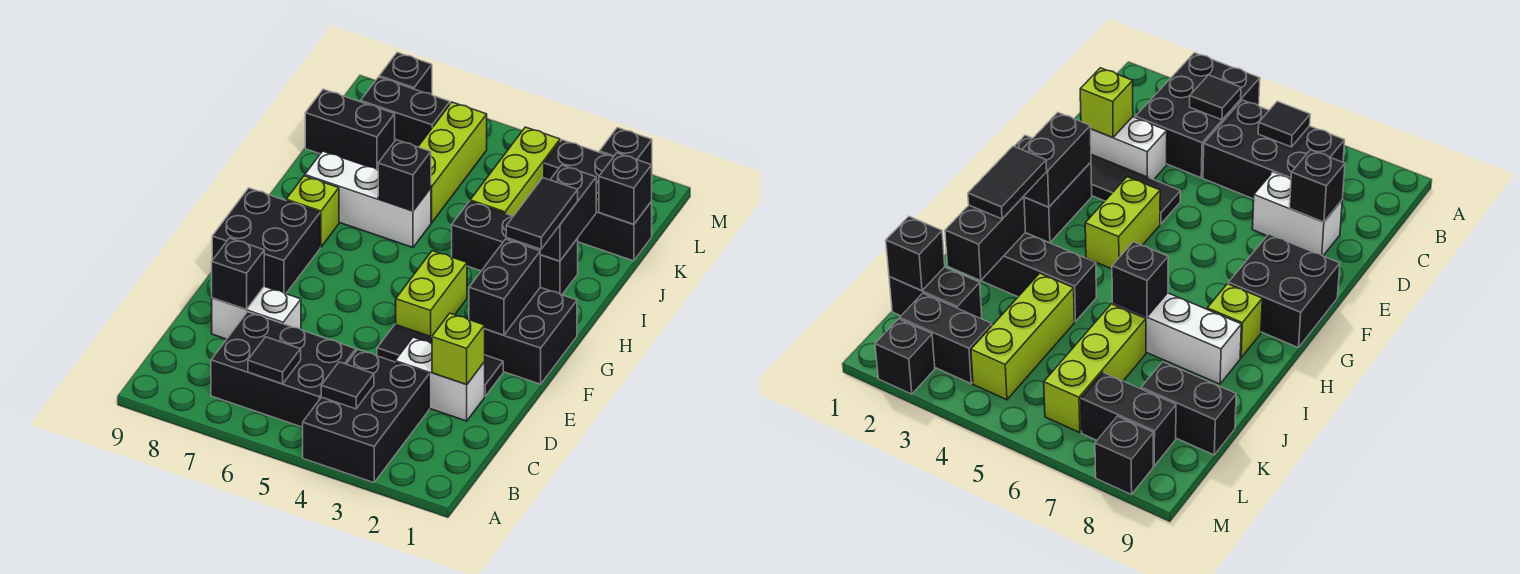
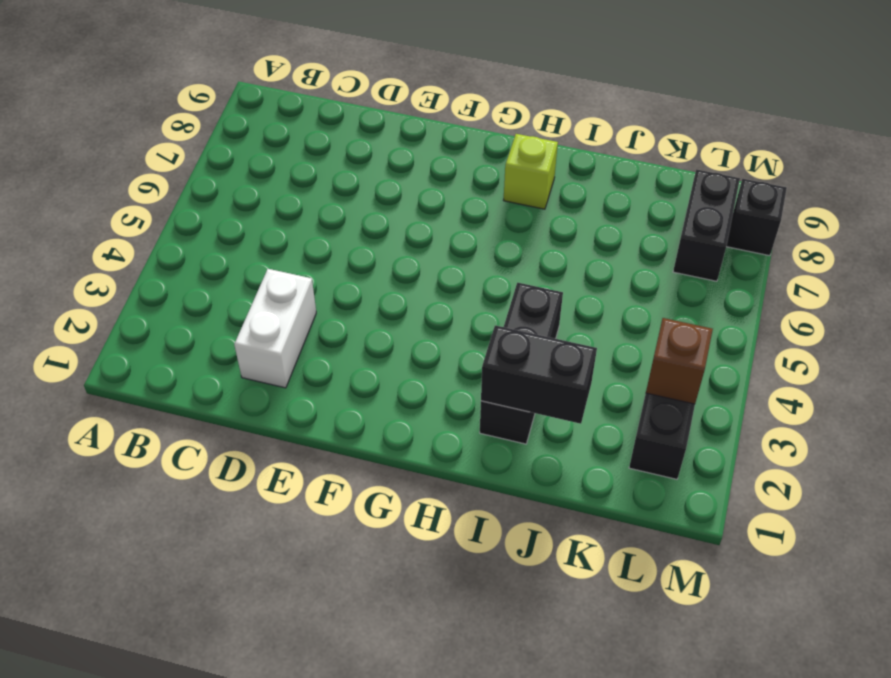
brown brick L3 level 2 -> none
none -> black brick A3:C4 level 1
none -> black brick B5:C7 level 1
none -> white brick D7:D8 level 1

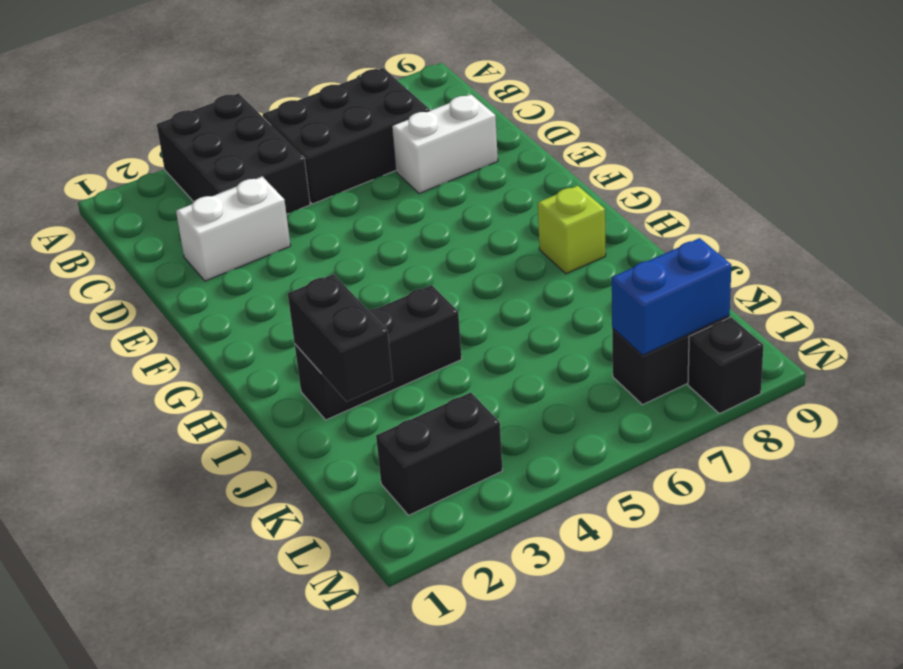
blue brick L7:L8 level 2 -> none
none -> black tile E2:E4 level 1
none -> black brick F1:G2 level 1
none -> lime brick F4:G4 level 1

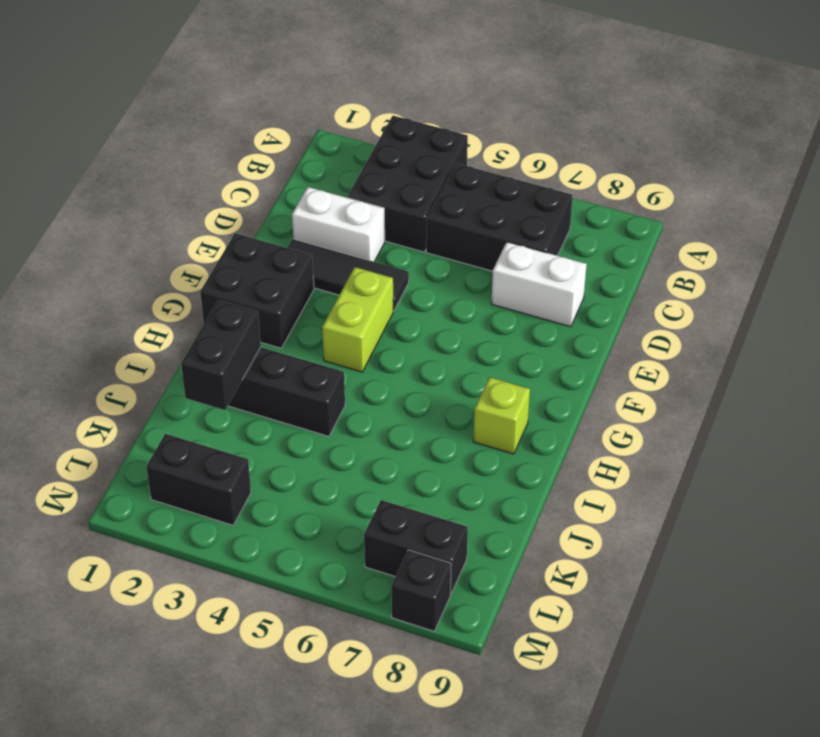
none -> black brick F8:G9 level 1
none -> white brick I6:I8 level 1
none -> lime brick J4:L4 level 1

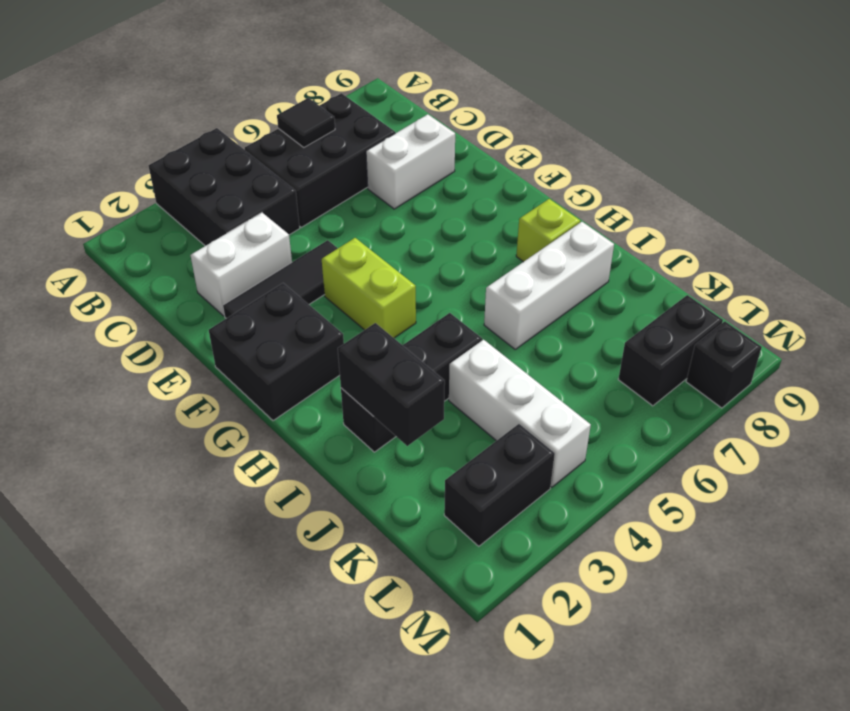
white brick J4:L4 level 1 -> lime brick J4:L4 level 1
none -> black brick F8:G9 level 1
none -> lime brick J6:L6 level 1
none -> black brick K1:K2 level 1

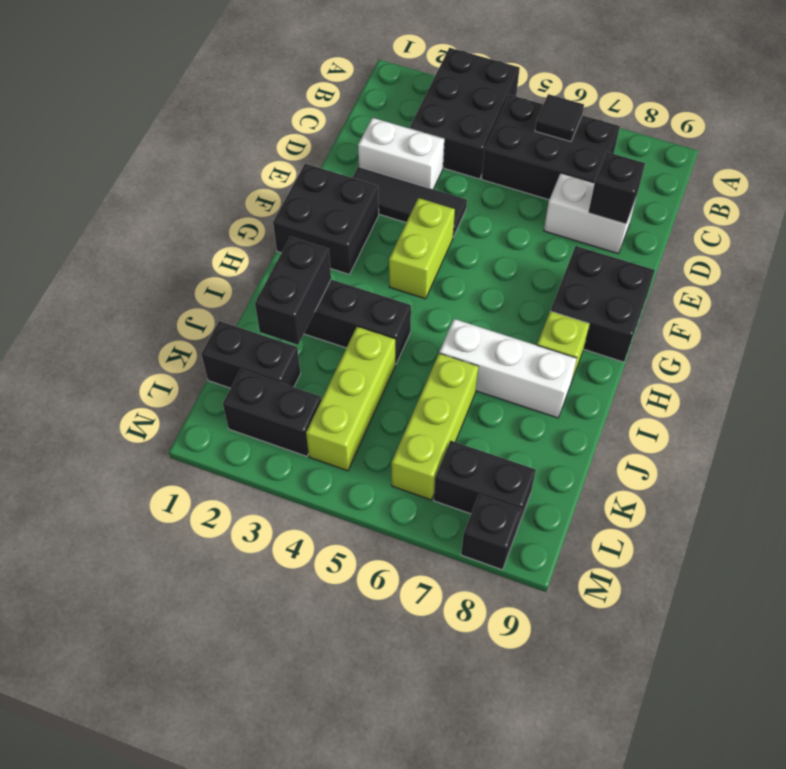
none -> black brick K8:K9 level 1
none -> black brick M2 level 1
none -> black tile B4 level 2

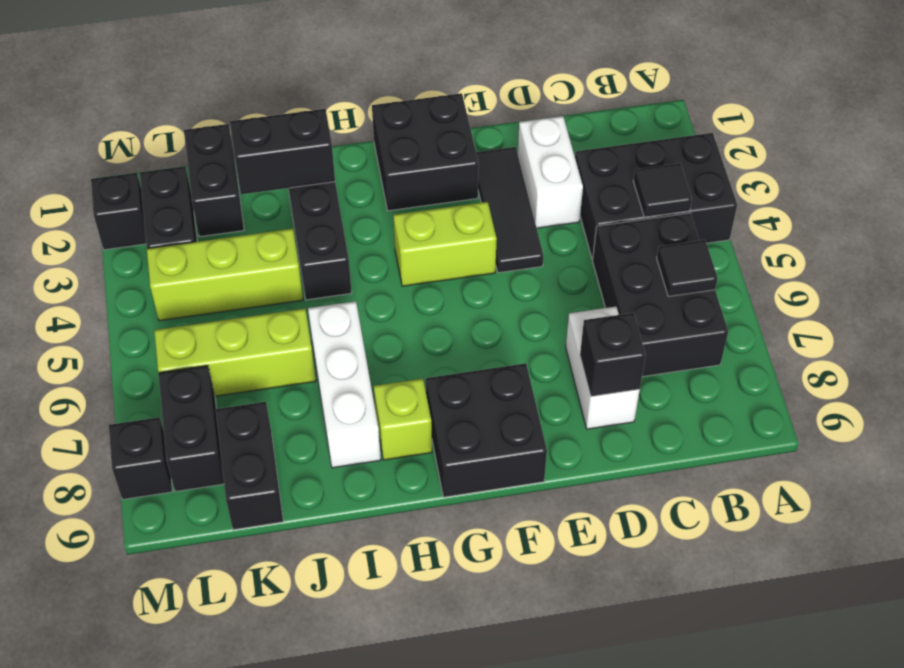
none -> lime brick D2 level 2
none -> black brick F2:G2 level 2
none -> black brick I6 level 2

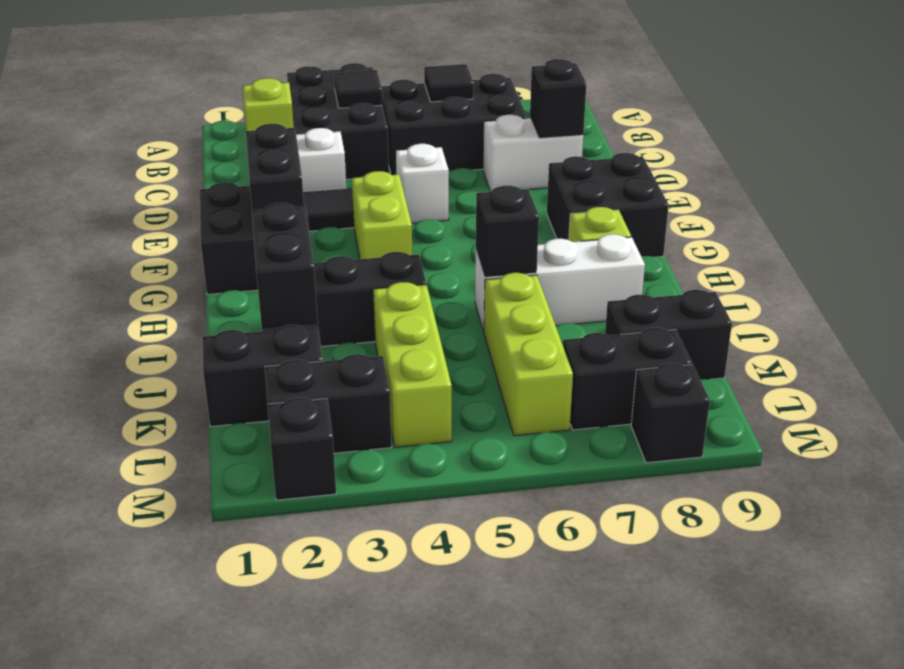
white brick E5 level 1 -> none
none -> black brick K1 level 2
none -> black tile H2:I2 level 3

